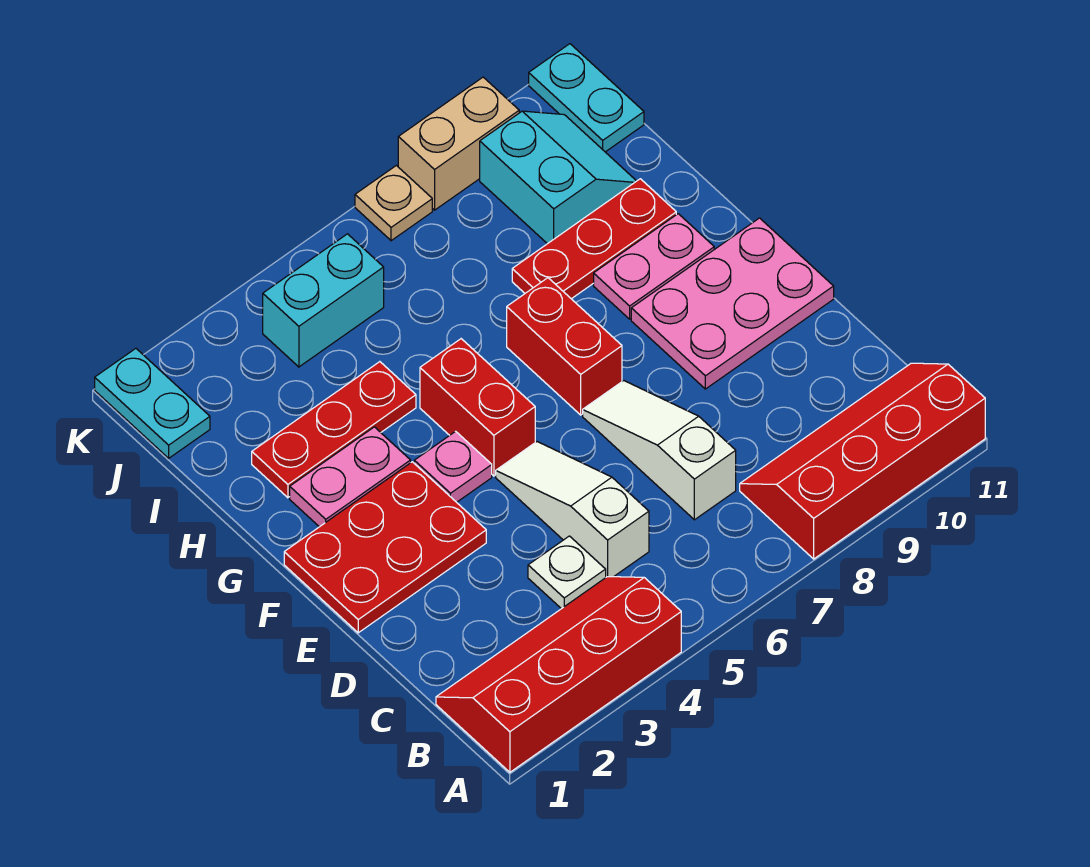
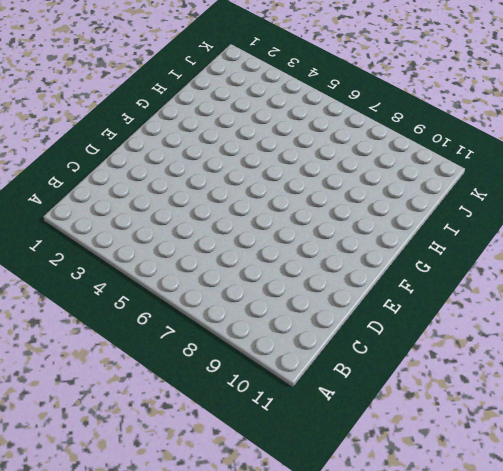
none -> red slope A1:B4 level 1 top A
none -> red slope A8:B11 level 1 top A
none -> white plate C4 level 1

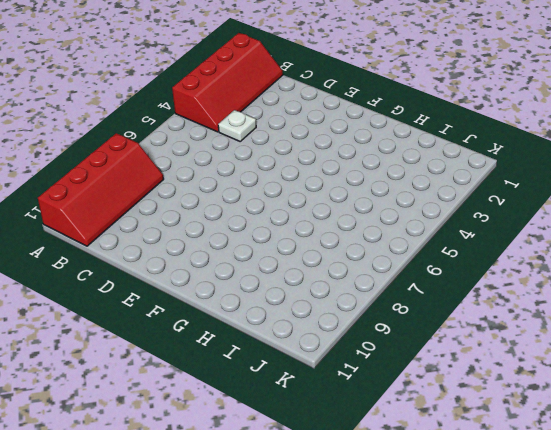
none -> white slope C5:E5 level 1 top C
none -> white slope C7:E7 level 1 top C
none -> red plate E1:F3 level 1

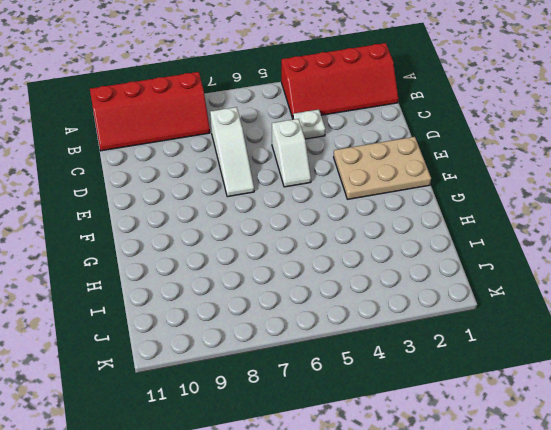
white slope D5:E5 level 1 top D -> white slope C5:E5 level 1 top C
tan plate E1:F3 level 1 -> red plate E1:F3 level 1
none -> pink plate E9:F11 level 1
none -> pink plate F4 level 1
none -> red brick F5:G5 level 1

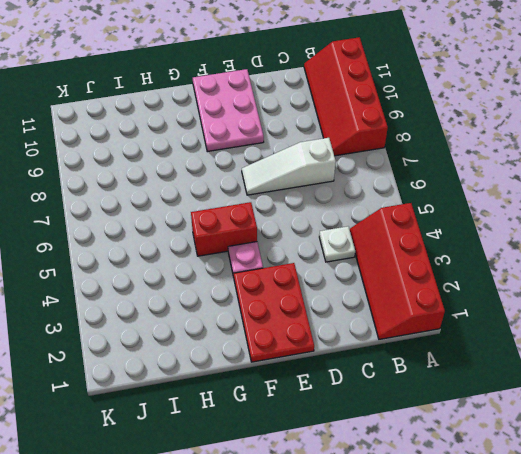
none -> white slope C5:E5 level 1 top C
none -> red brick F7:G7 level 1
none -> pink plate G2:G3 level 1

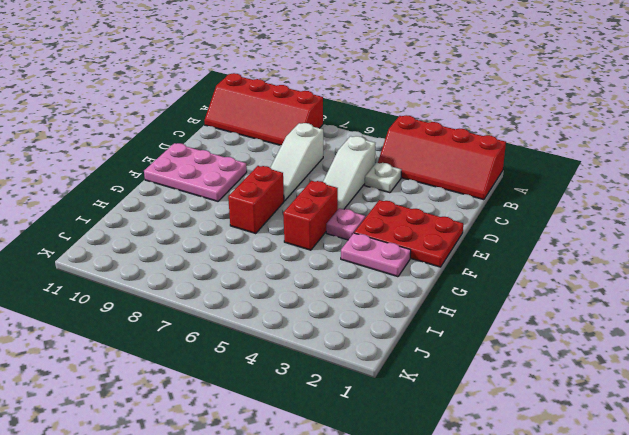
none -> pink plate G9:G10 level 1
none -> red plate H2:H4 level 1
none -> red plate H8:H10 level 1

